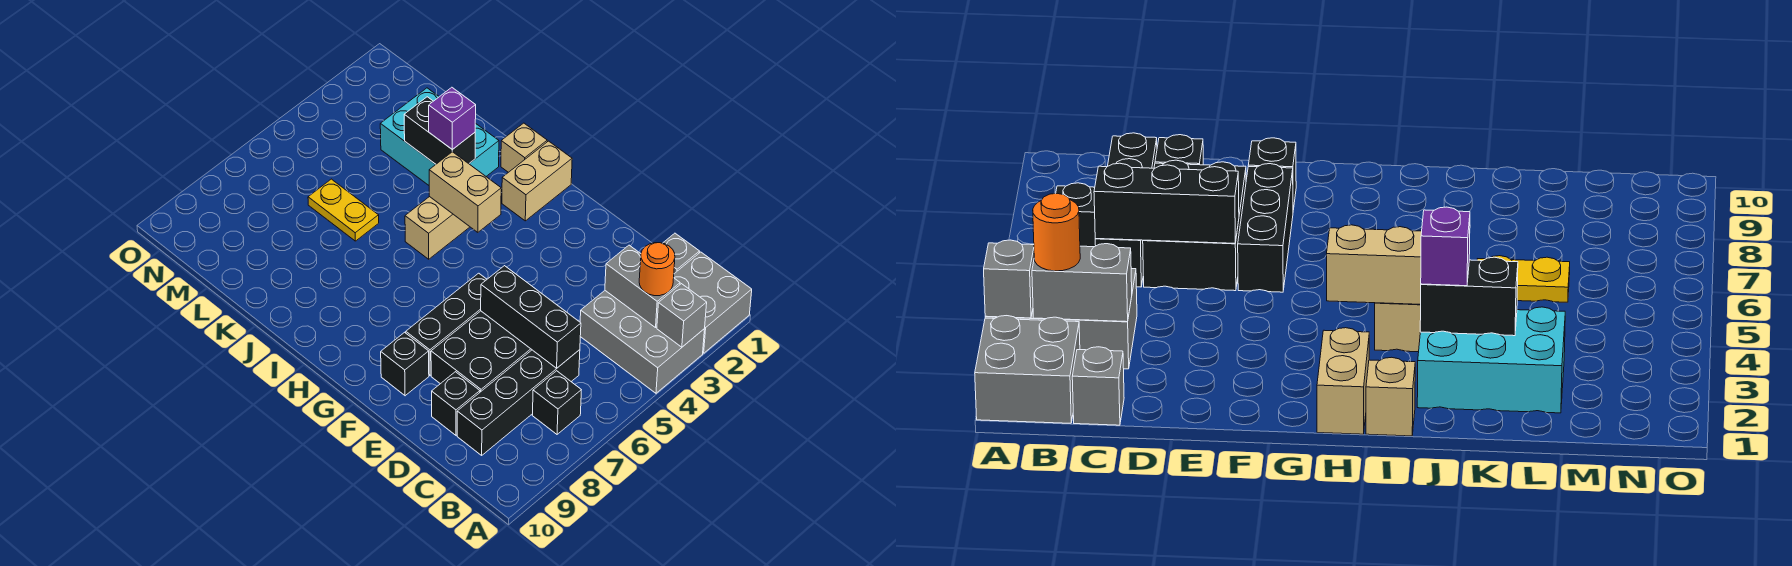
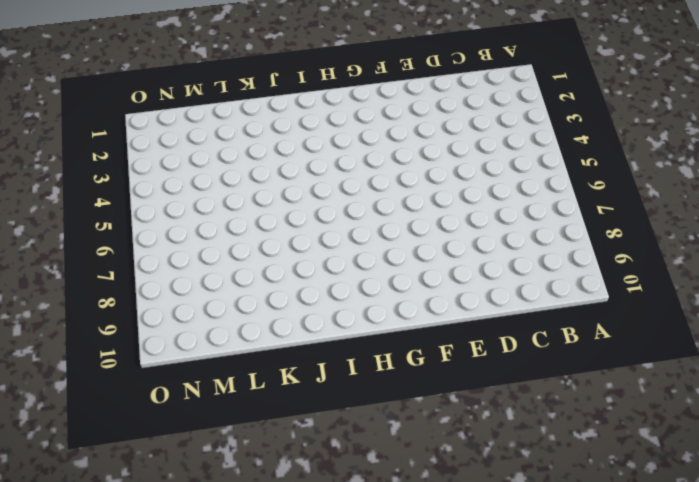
none -> grey brick A1:B2 level 1
none -> grey brick A3:C4 level 1
none -> black brick B7 level 1

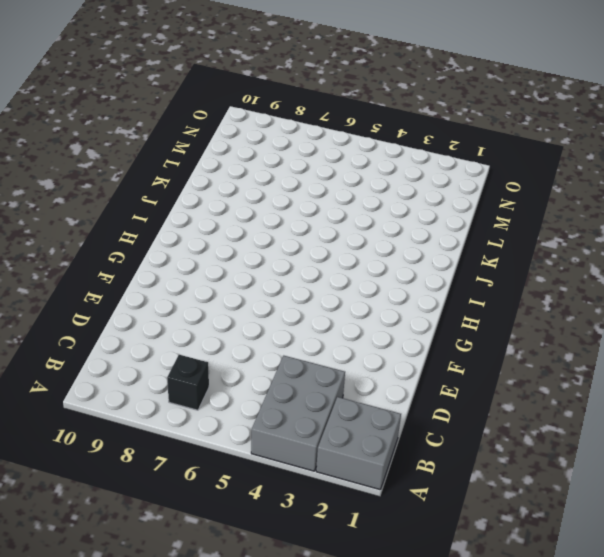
none -> grey brick C1 level 1
none -> black brick C6:C9 level 1
none -> black brick D6:E8 level 1

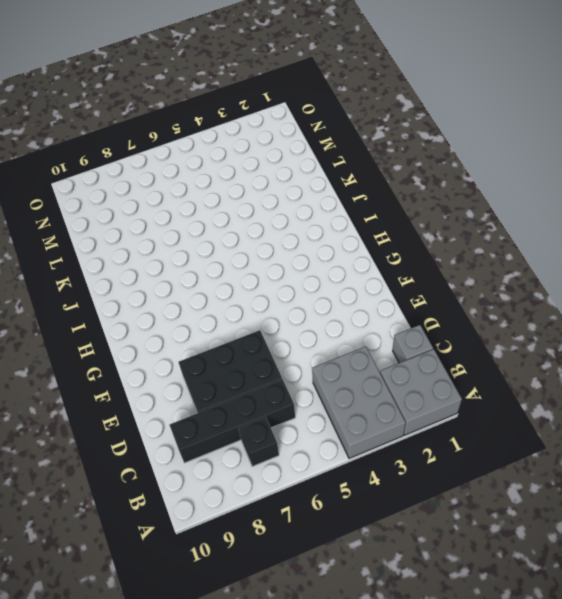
none -> black brick D9 level 1
none -> black brick F6:F8 level 1
none -> black brick F9 level 1

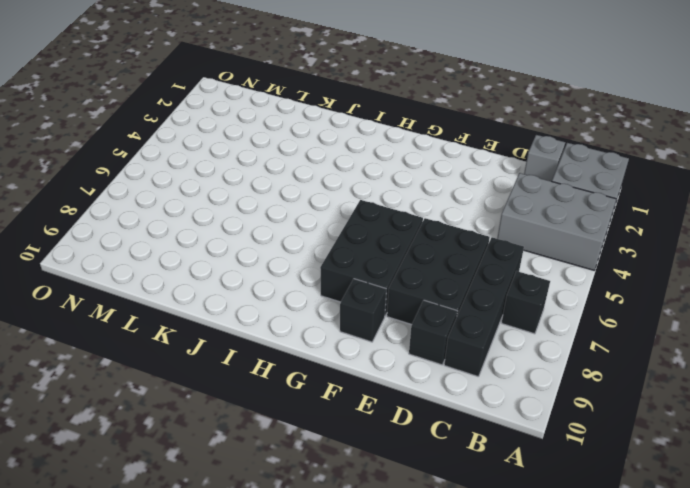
black brick F6:G8 level 1 -> black brick F6:F8 level 1
none -> tan brick H1:H2 level 1
none -> tan brick I1 level 1
none -> tan brick I4:I5 level 1

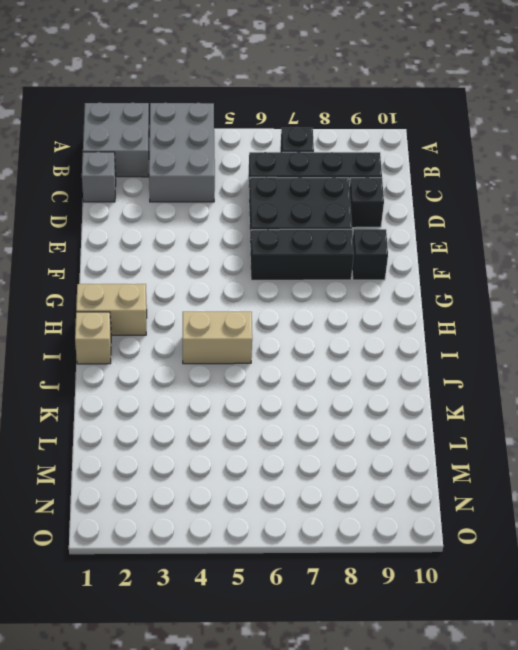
none -> cyan brick J2:L3 level 1
none -> yellow plate K6:L6 level 1
none -> grey brick A3 level 2

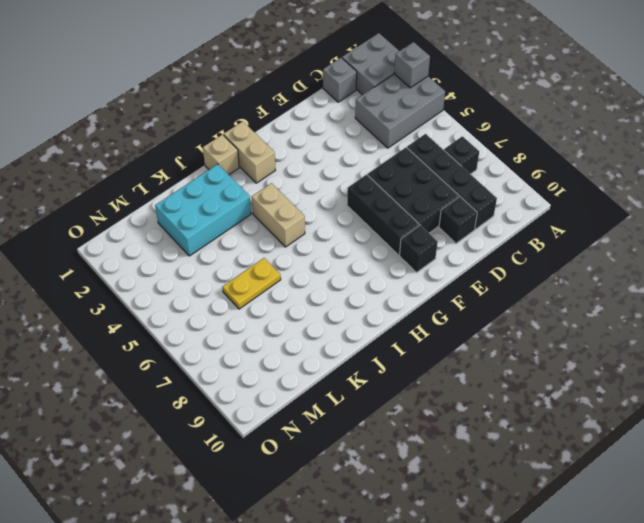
none -> grey brick B3:C3 level 2
none -> black brick C6:E6 level 2
none -> tan brick H4:I4 level 2

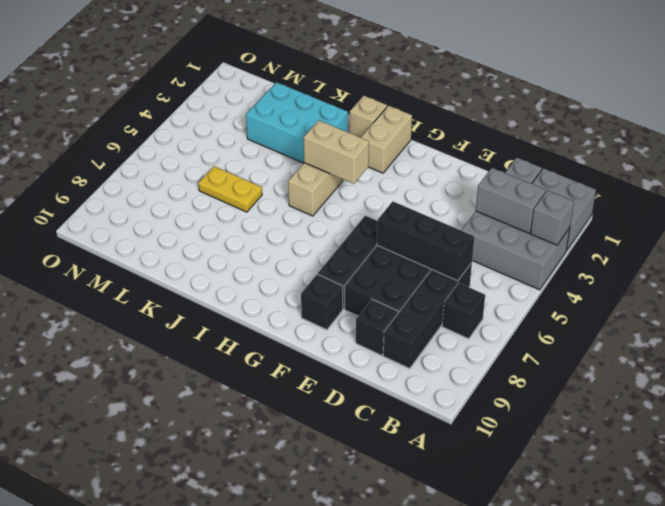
none -> black brick J3:K3 level 2
none -> orange round brick B3 level 3
none -> purple brick J3 level 3

